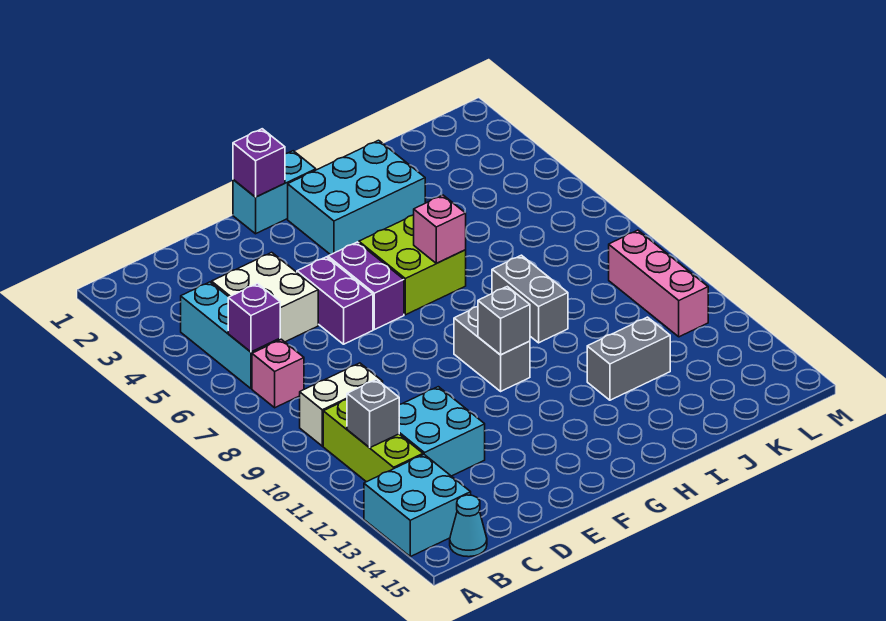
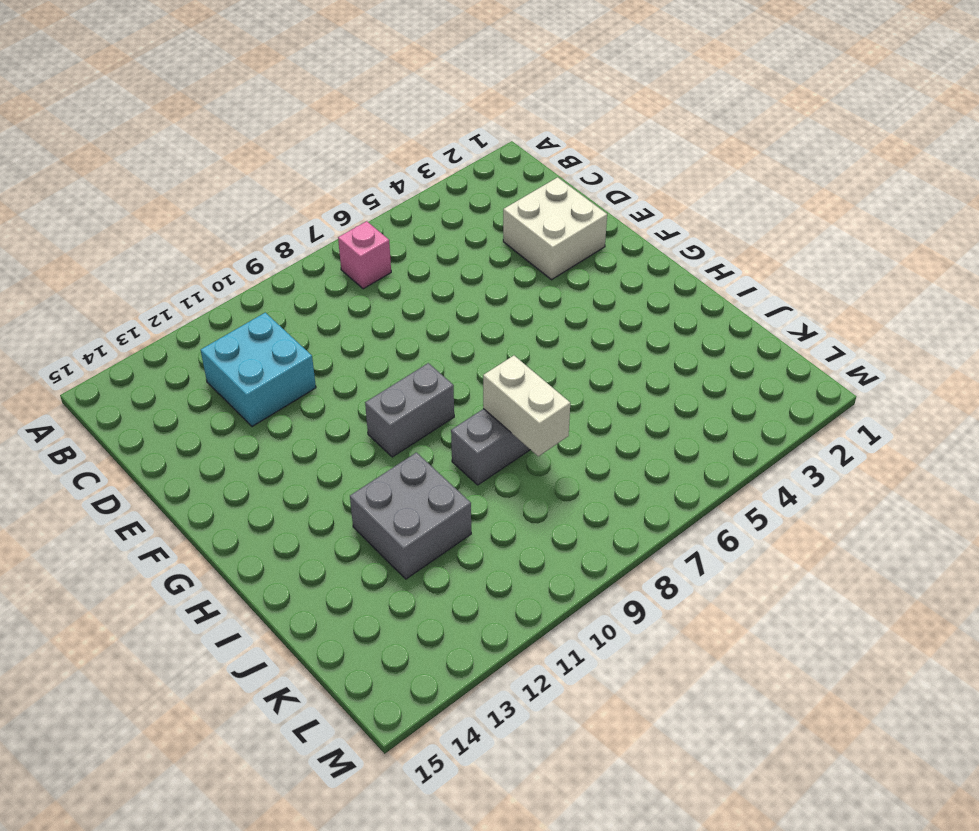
white brick D2:E3 level 1 -> white brick C4:D5 level 1
white brick I8:J8 level 2 -> white brick B9:C9 level 1
grey brick I11:J12 level 1 -> grey brick I12:J12 level 1
none -> cyan brick A13:B14 level 1
none -> cyan brick B4:B6 level 1
none -> lime brick B10:B12 level 1

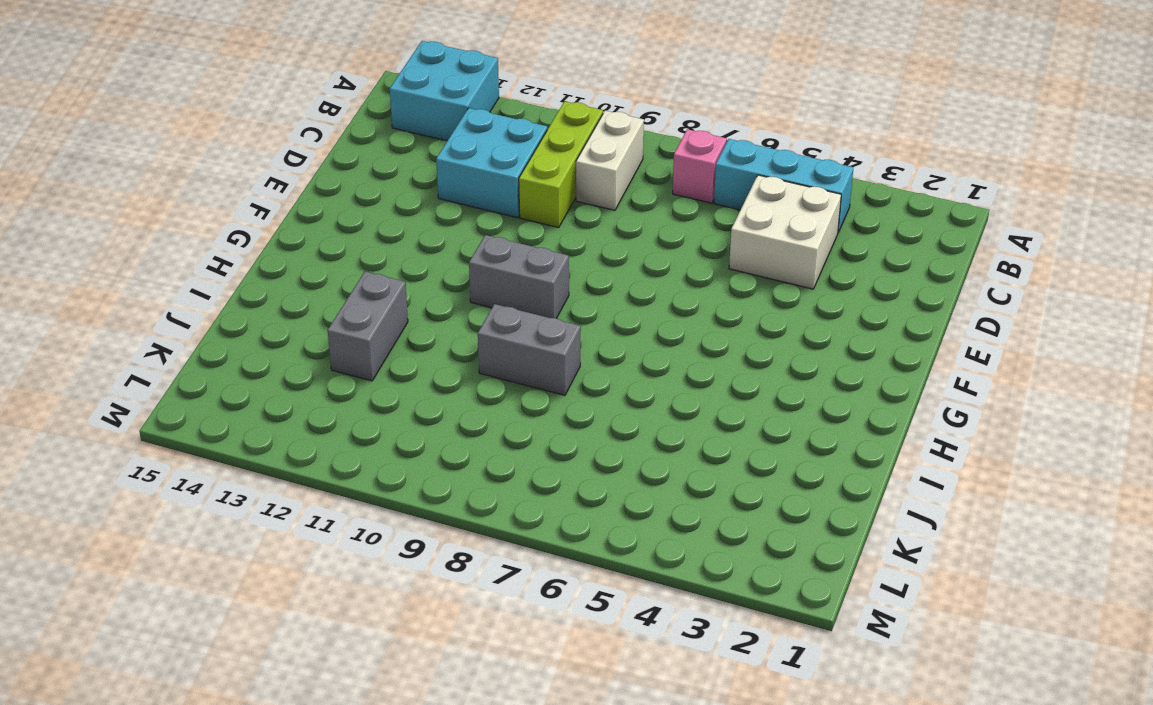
lime brick B10:D10 level 1 -> lime brick B10:B12 level 1
none -> cyan cone B15 level 1
none -> purple brick E5:E6 level 1
none -> cyan brick F1:G1 level 1

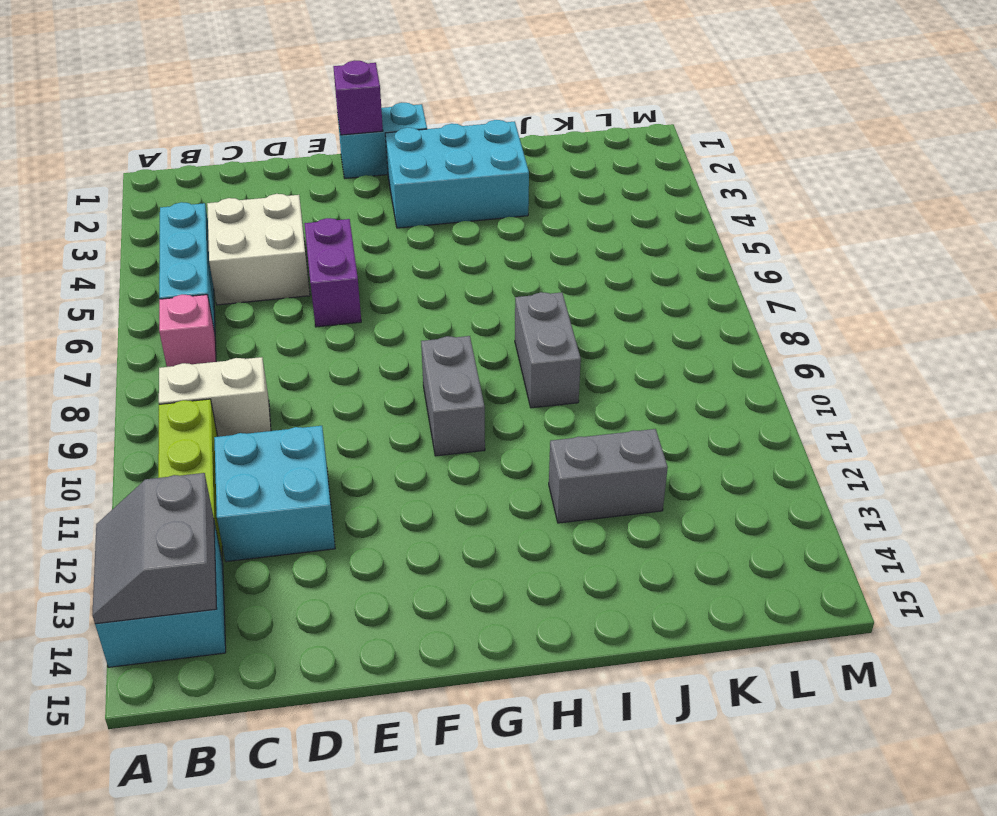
grey slope A13:B14 level 2 top B -> none
none -> cyan cone B15 level 1
none -> purple brick F5:F6 level 1
none -> lime brick G5:H6 level 1

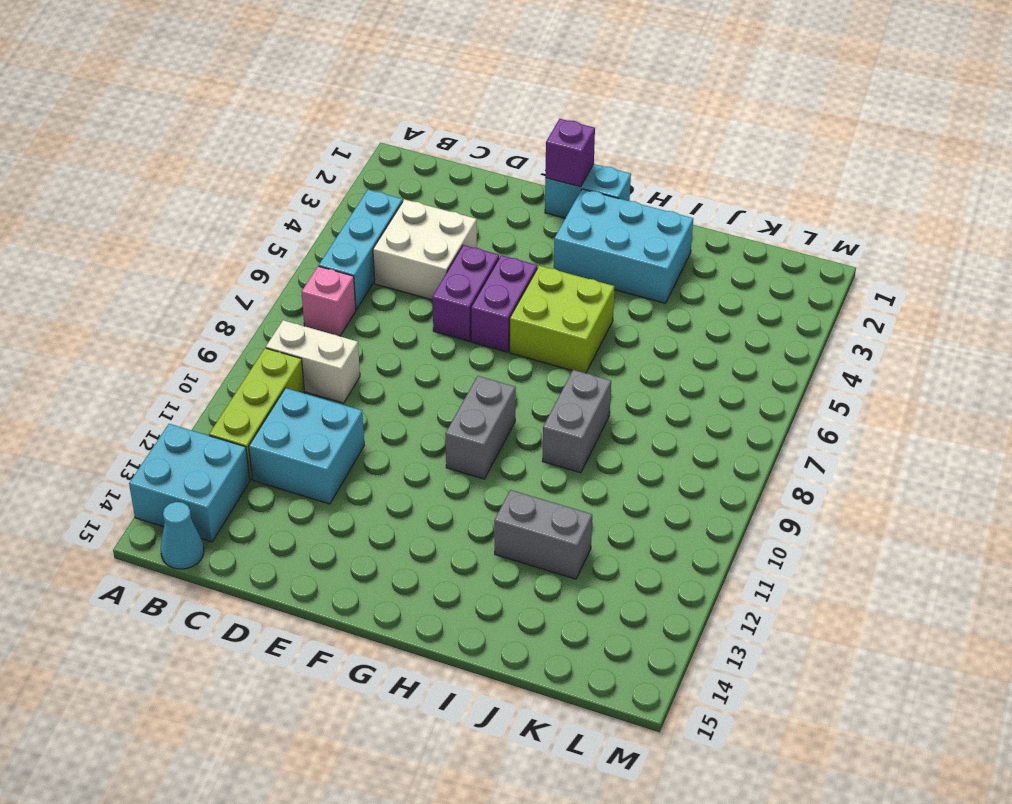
none -> pink brick L9:L11 level 1
none -> purple brick B6 level 2
none -> grey brick B11 level 2

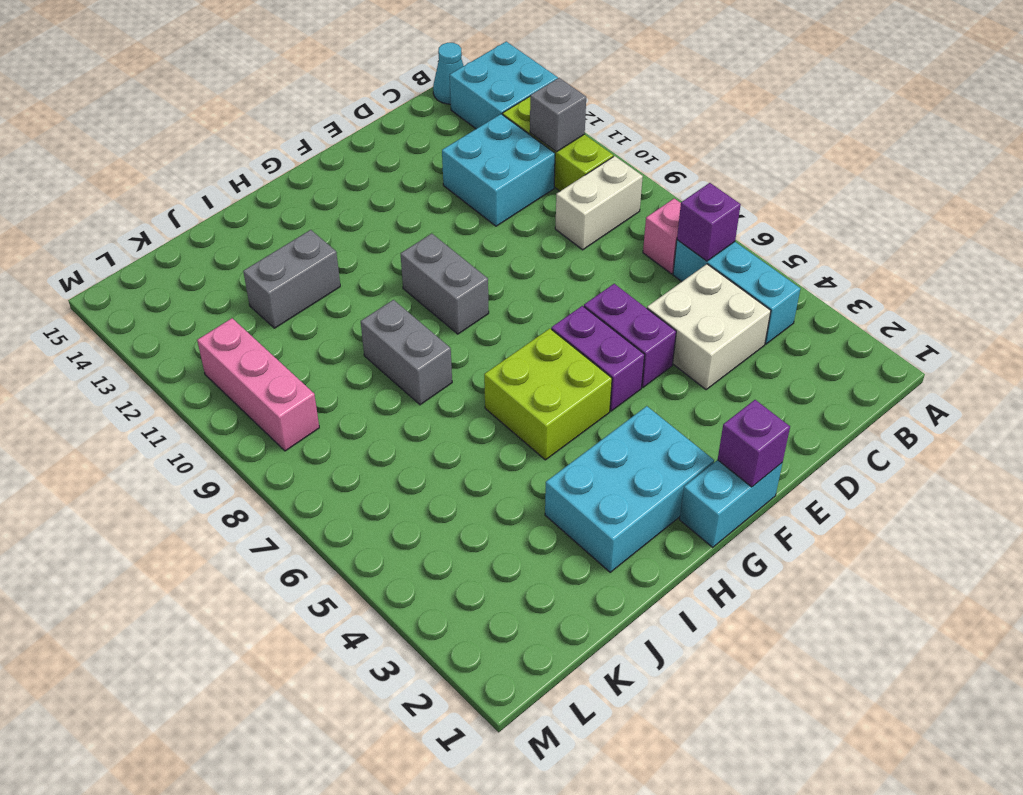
none -> grey brick G10 level 2
none -> pink brick H6 level 2

